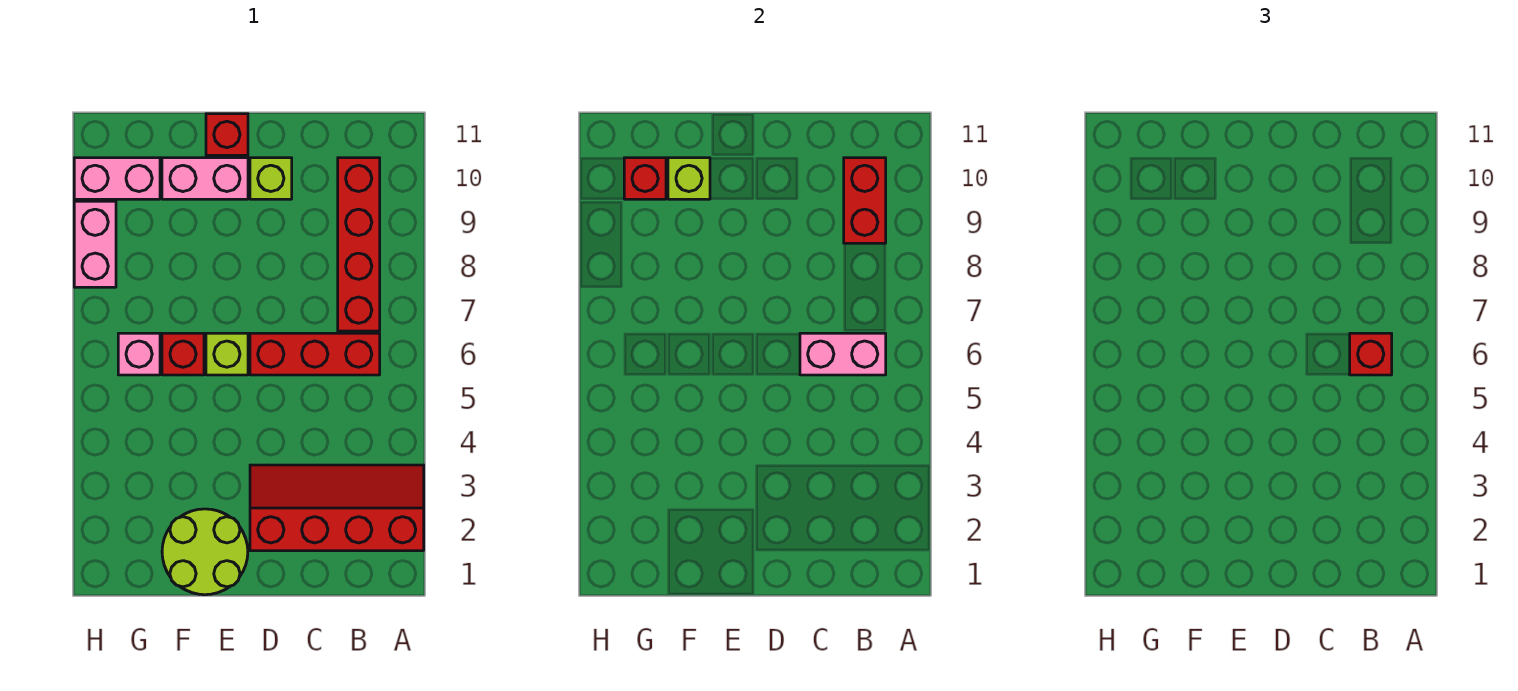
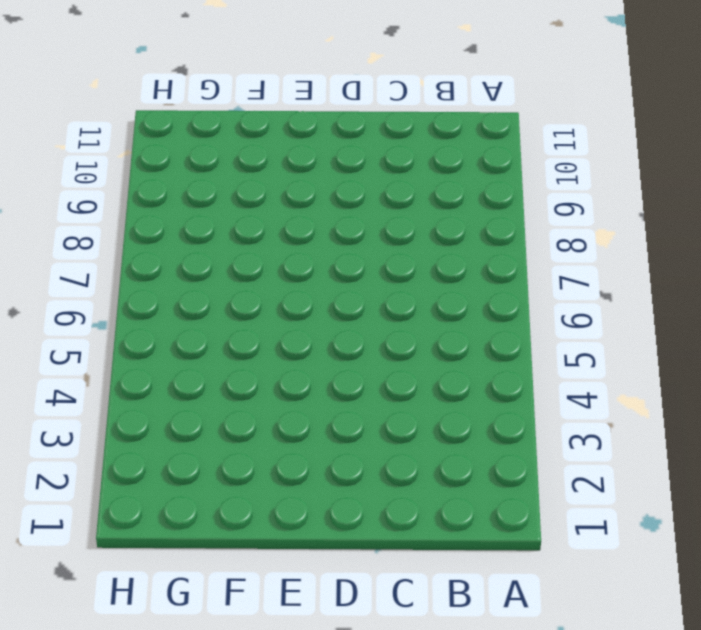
none -> red slope A2:D3 level 1 top 2
none -> red brick B6:D6 level 1
none -> red brick B7:B10 level 1

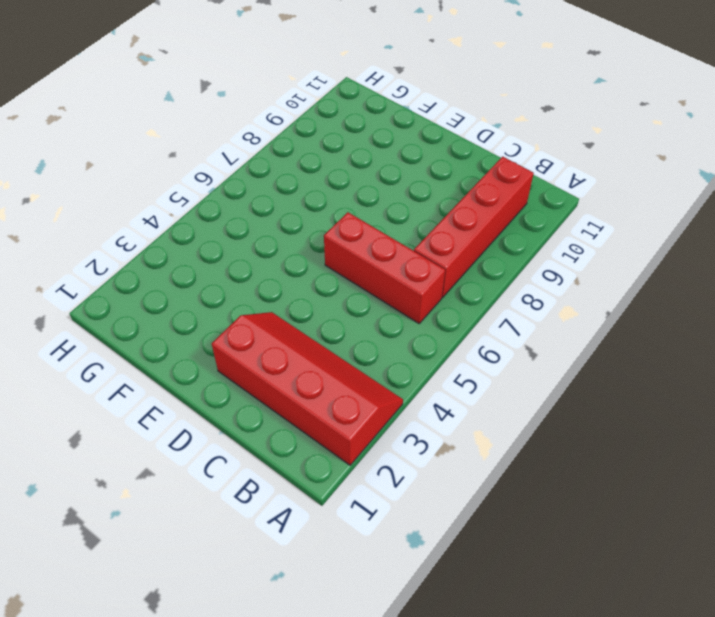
none -> lime brick D10 level 1
none -> lime round brick E1:F2 level 1
none -> lime brick E6 level 1

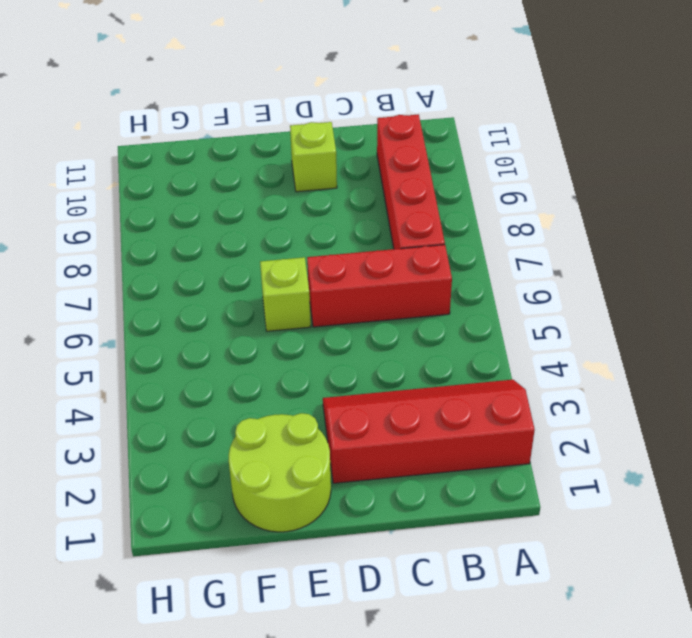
none -> pink brick E10:F10 level 1
none -> red brick E11 level 1
none -> red brick F6 level 1

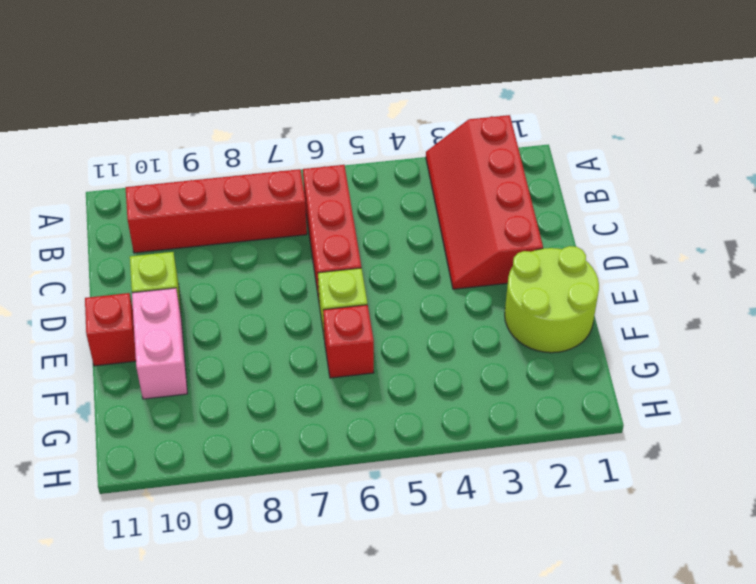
none -> pink brick G6 level 1
none -> pink brick G10:H10 level 1
none -> pink brick H8:H9 level 1

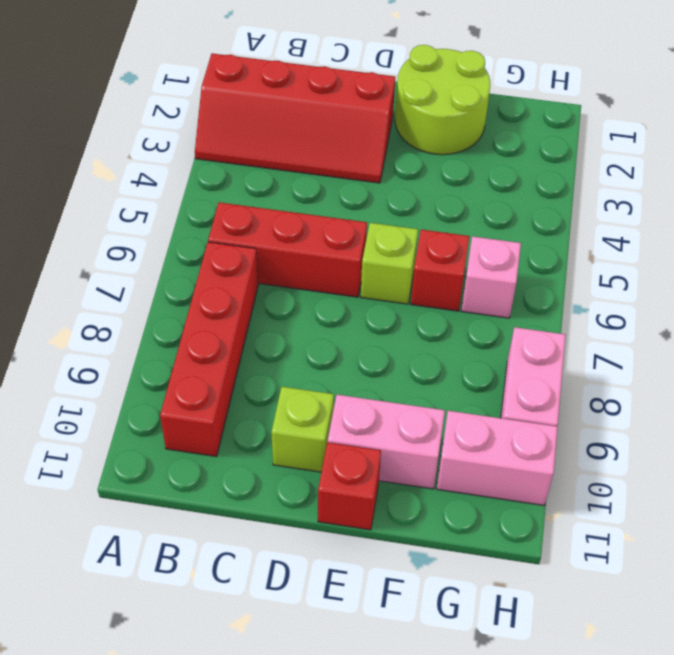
none -> pink brick B6:C6 level 2
none -> red brick B9:B10 level 2
none -> lime brick F10 level 2

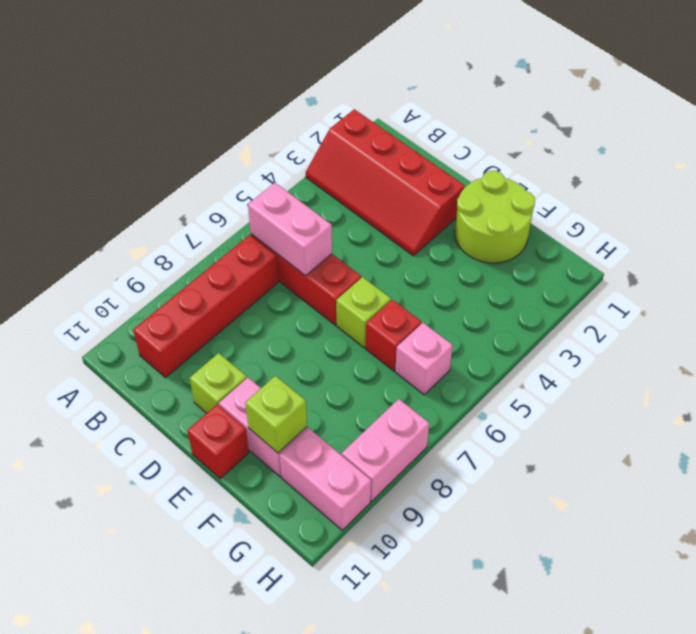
none -> red brick B9:B10 level 2
none -> red brick G10 level 2
none -> red brick B6 level 3

